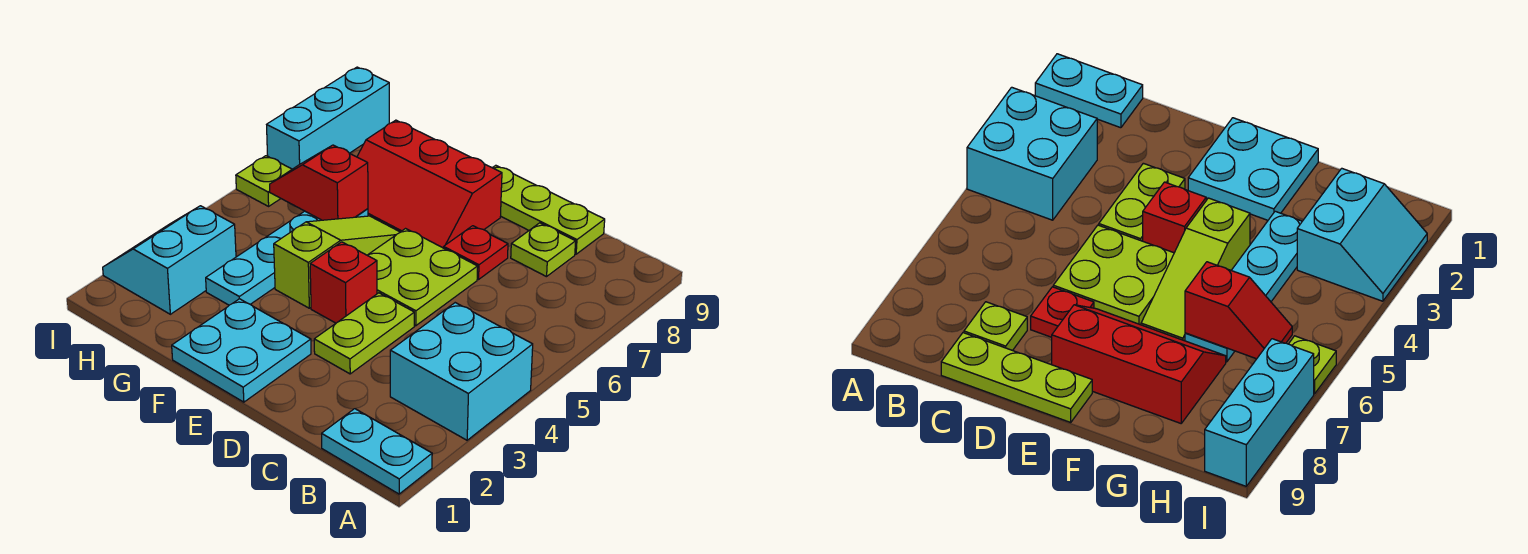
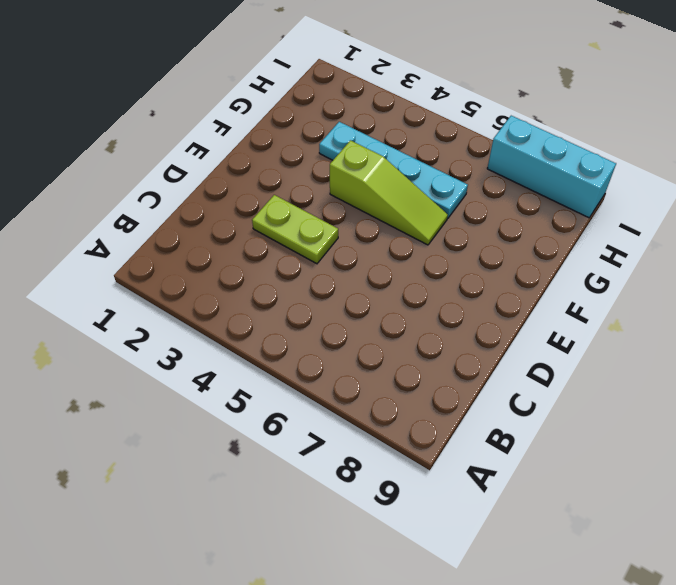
none -> cyan plate A1:B1 level 1
none -> cyan brick A3:B4 level 1
none -> lime plate C8 level 1

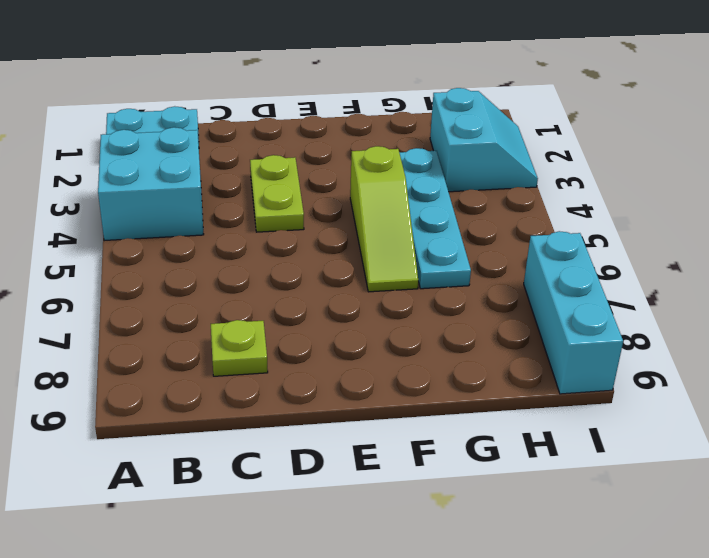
none -> lime plate C9:E9 level 1
none -> lime plate D5:E6 level 1
none -> red plate D7 level 1

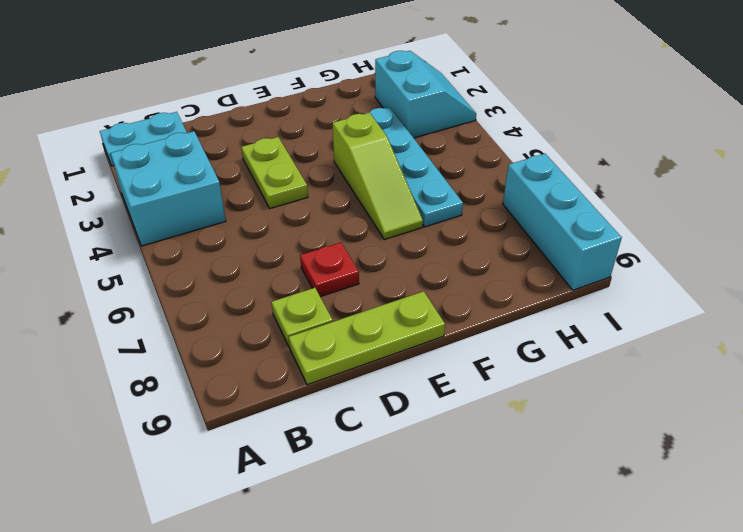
none -> lime plate D5:E6 level 1
none -> cyan plate E1:F2 level 1
none -> red brick E4 level 1

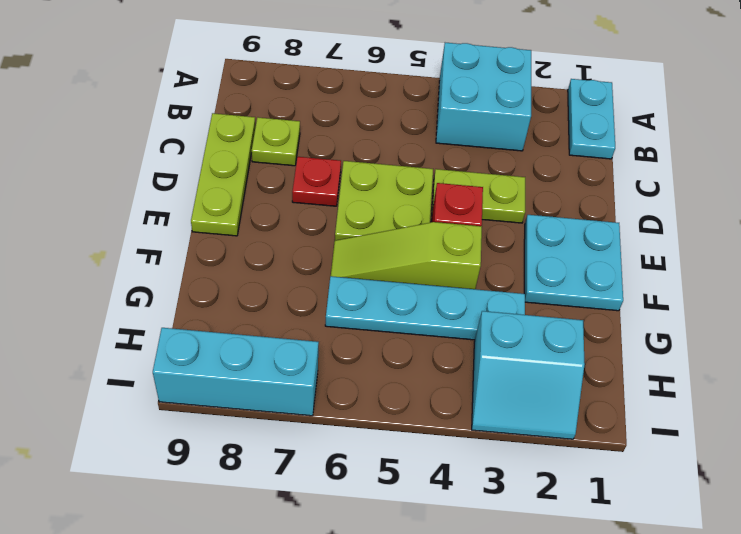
none -> red slope E7:G8 level 1 top 8
none -> lime plate I6 level 1
none -> red slope G6:H6 level 2 top G

